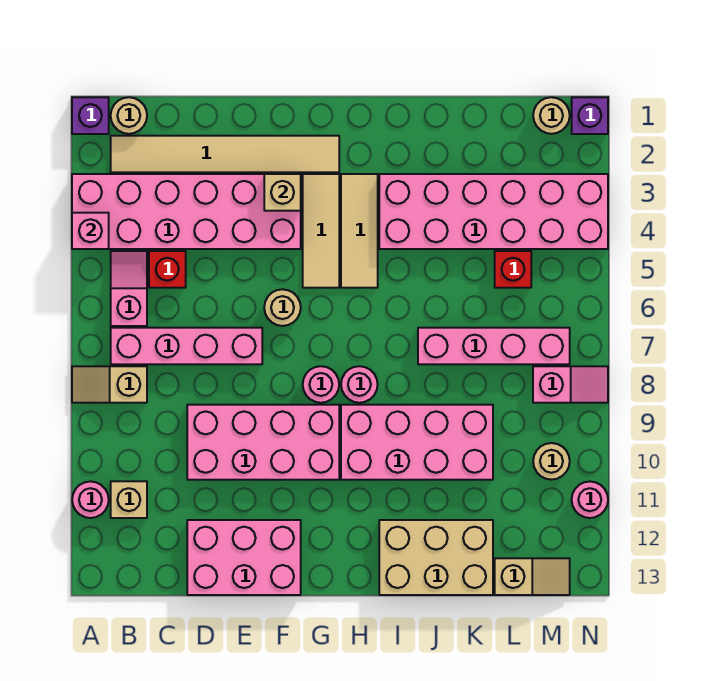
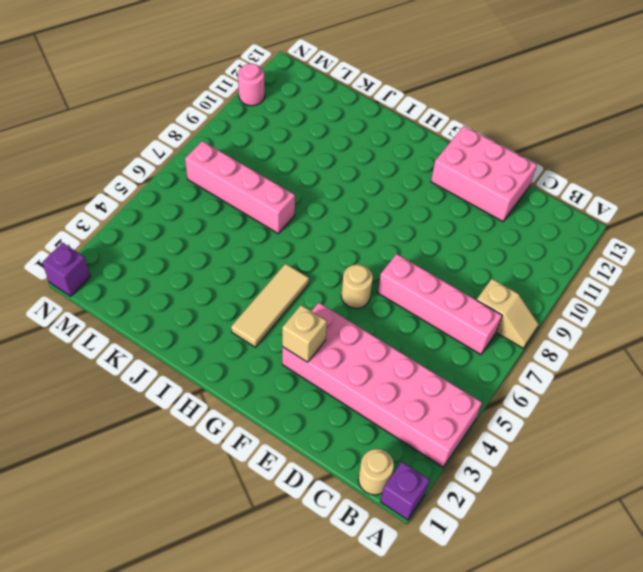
none -> pink round brick A11 level 1
none -> tan tile B2:G2 level 1
none -> pink slope B5:B6 level 1 top 6
none -> tan brick B11 level 1

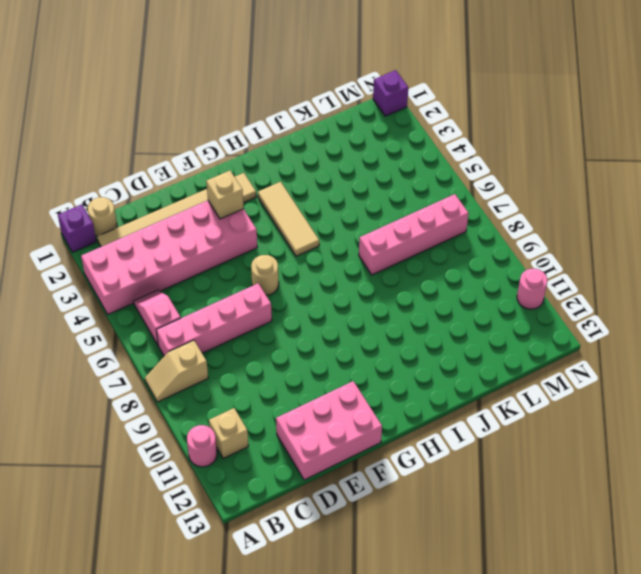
none -> red brick C5 level 1
none -> pink brick D9:G10 level 1
none -> tan tile G3:G5 level 1
none -> pink round brick G8 level 1

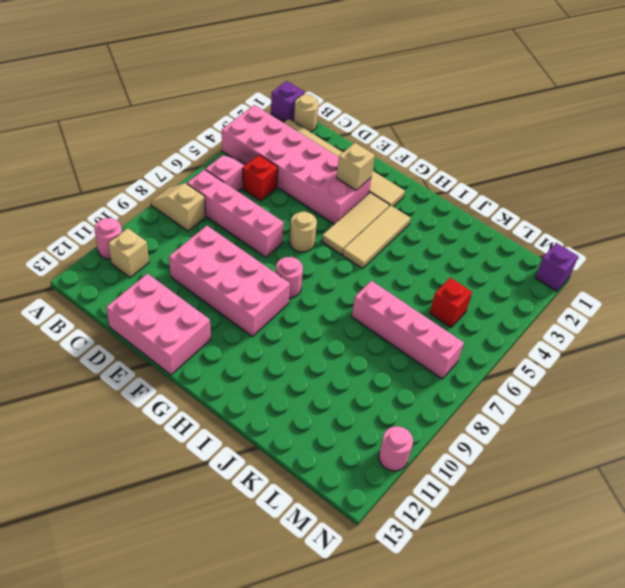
none -> pink round brick H8 level 1
none -> pink brick H9:K10 level 1
none -> pink brick I3:N4 level 1
none -> tan brick I12:K13 level 1

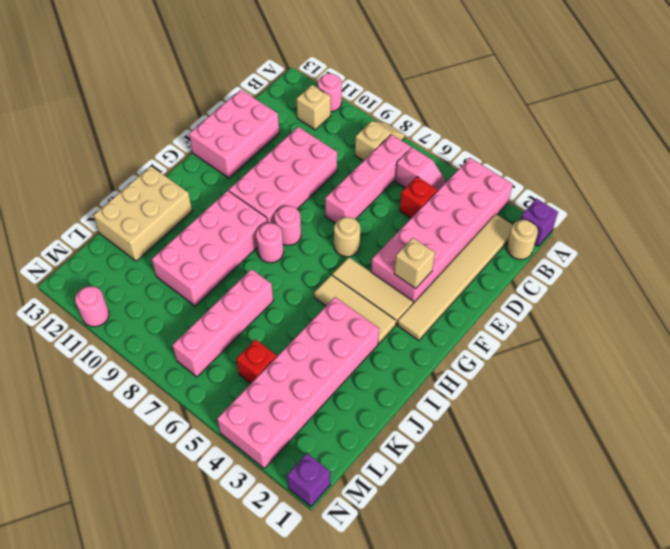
none -> tan slope L13:M13 level 1 top L
none -> tan round brick M1 level 1
none -> pink slope M8:N8 level 1 top M
none -> tan round brick M10 level 1

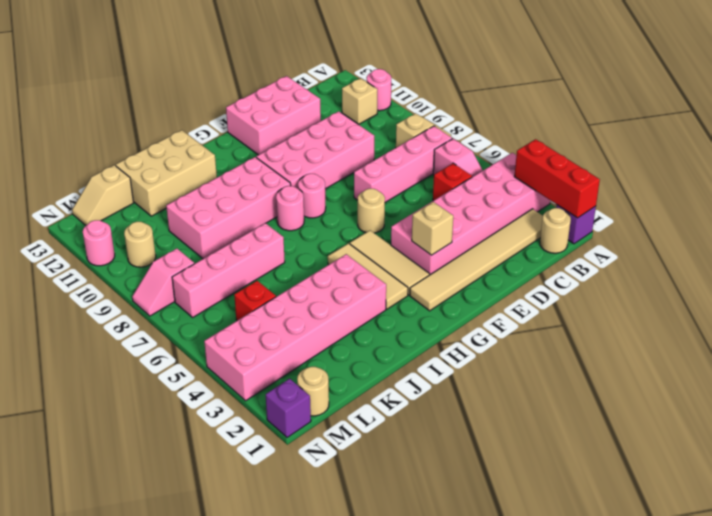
red brick A1:A3 level 2 -> none
none -> pink brick A4 level 2

